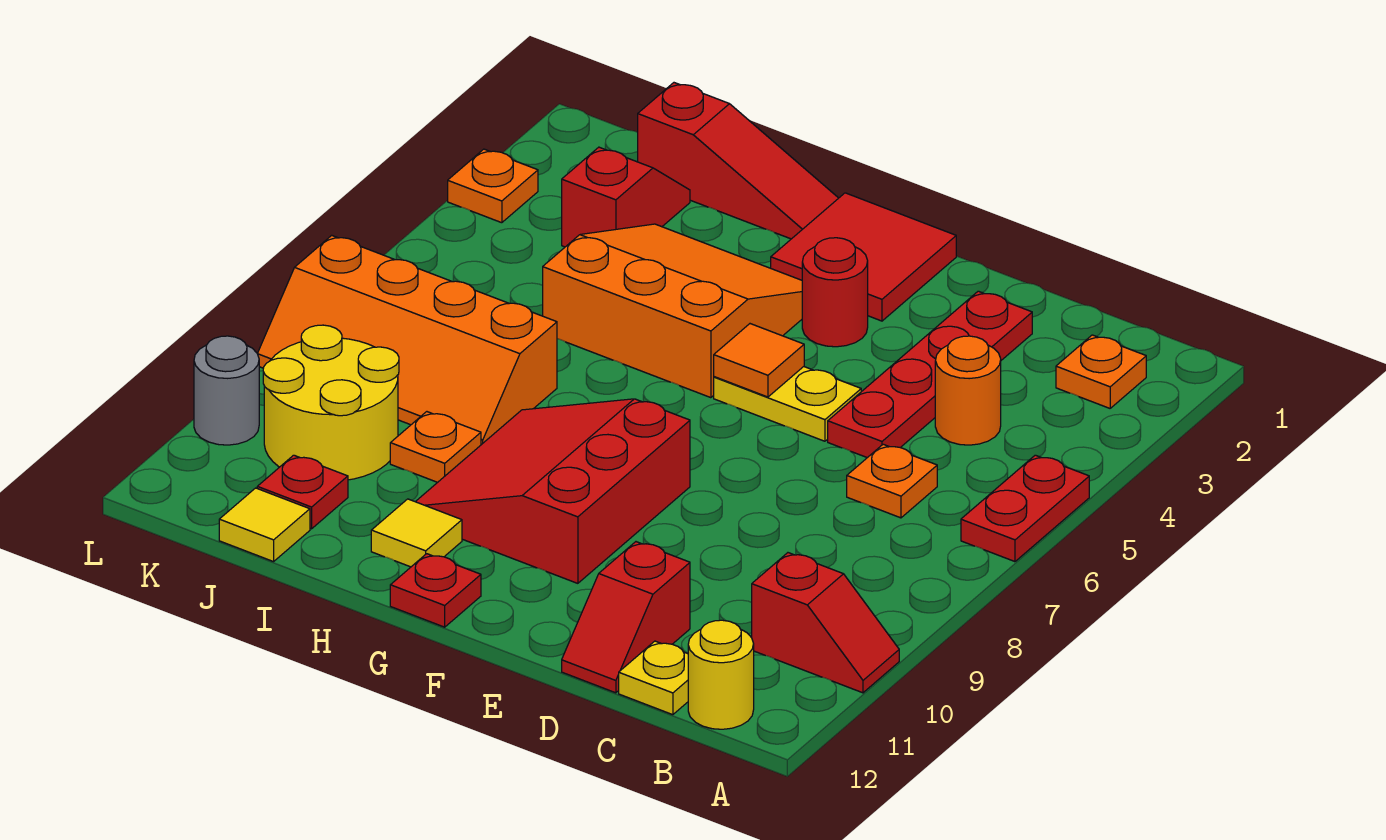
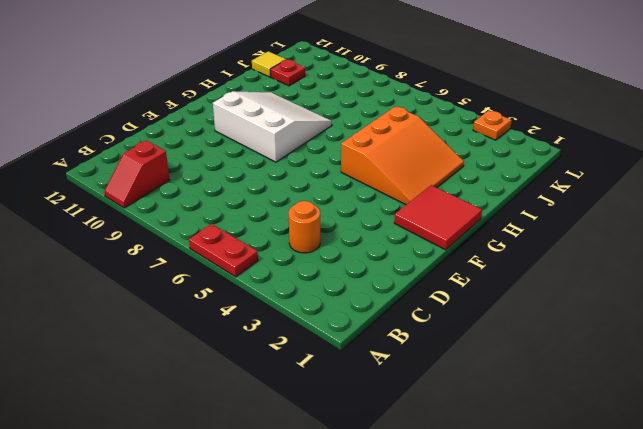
white slope F8:H10 level 1 top F -> red slope F8:H10 level 1 top F
none -> orange plate B2 level 1
none -> yellow round brick B12 level 1
none -> orange plate C6 level 1

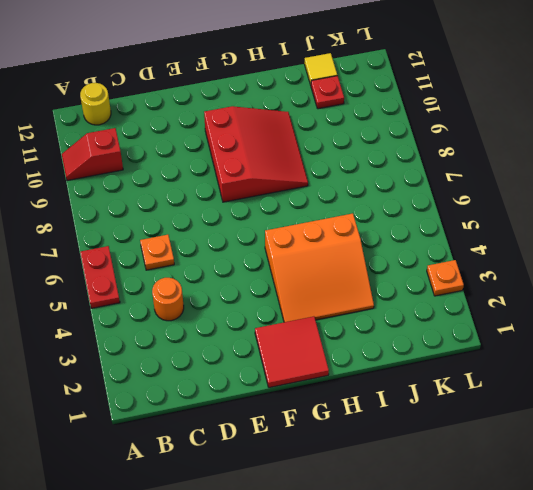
none -> orange plate B2 level 1
none -> yellow plate C12 level 1
none -> red plate D2:D5 level 1

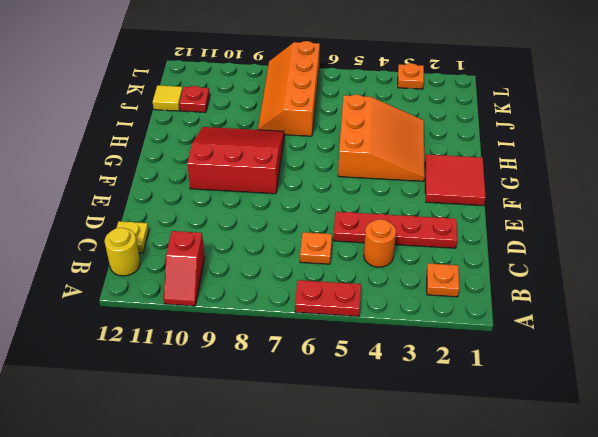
none -> red slope D11:D12 level 1 top 11
none -> yellow plate E5:F5 level 1
none -> red round brick F3 level 1

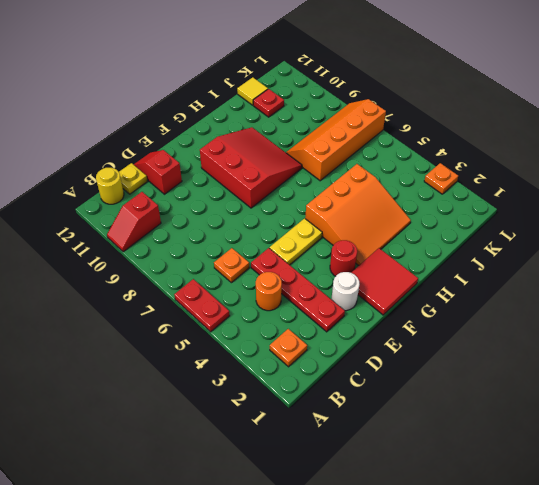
white round brick E2 level 1 -> none
none -> red plate G12 level 1
none -> red slope H1:J1 level 1 top J
none -> yellow tile H11 level 1

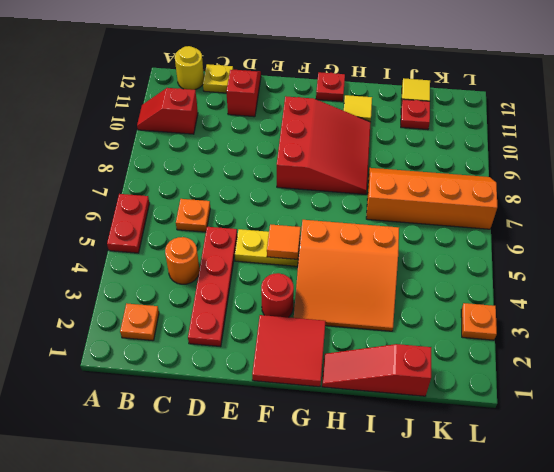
none -> orange plate I9 level 1
none -> red slope J2:J3 level 1 top 3
none -> yellow round brick J9:K10 level 1

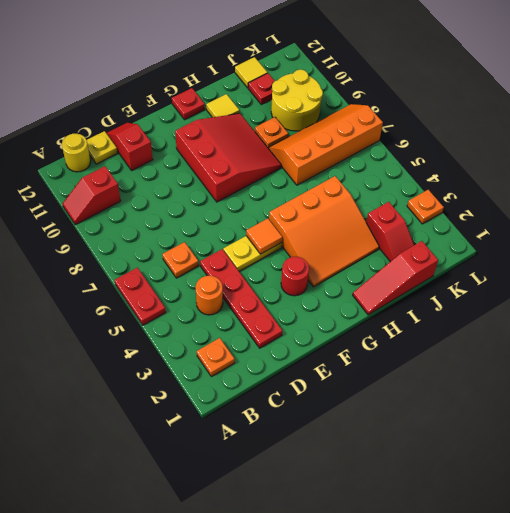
none -> red tile F1:G2 level 1
none -> grey round brick L10 level 1

